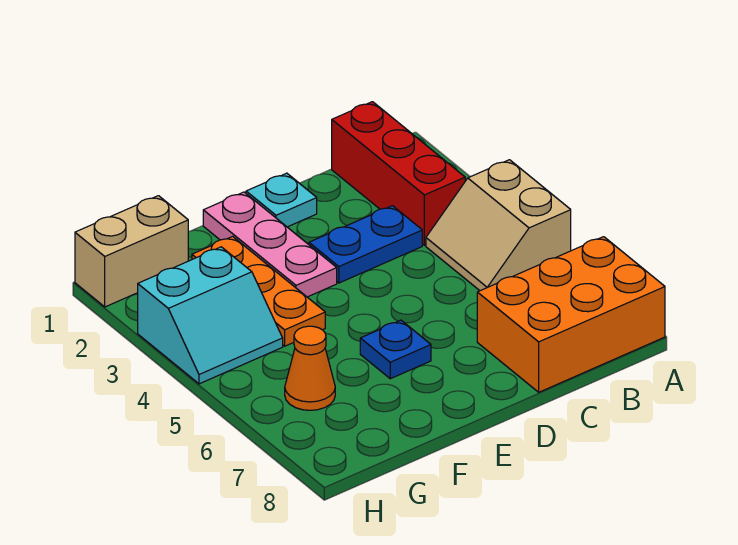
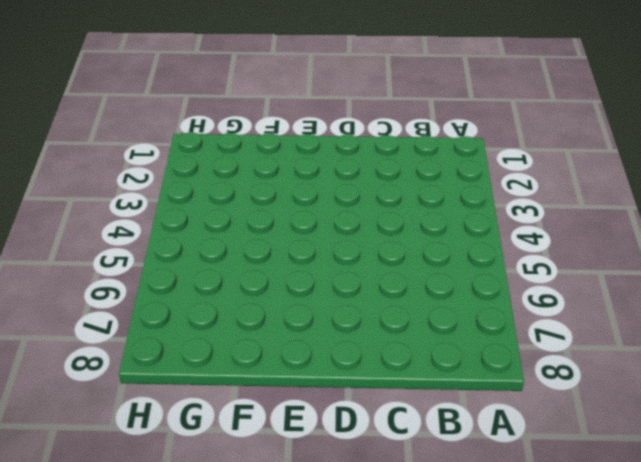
none -> tan slope A4:B5 level 1 top A
none -> orange brick A7:C8 level 1

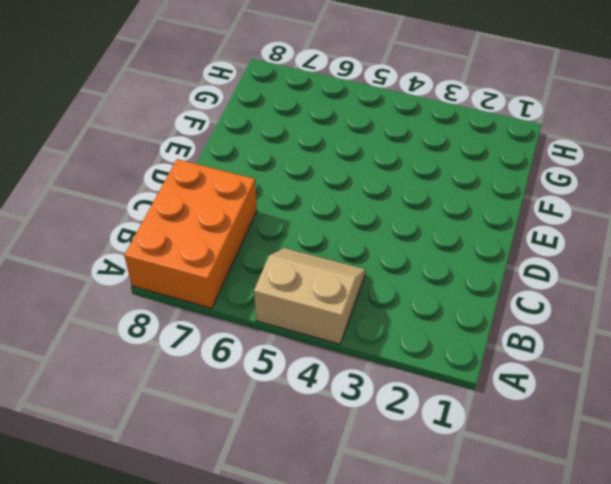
none -> red brick B1:B3 level 1
none -> blue plate C3:D3 level 1

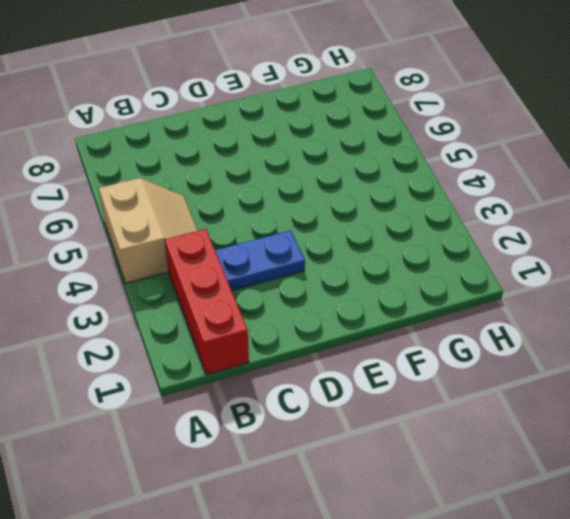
none -> orange brick A7:C8 level 1
none -> cyan plate D1 level 1

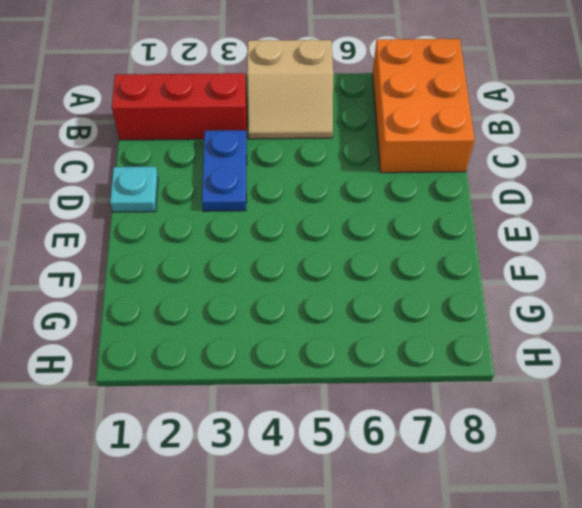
none -> pink plate E1:E3 level 1
none -> blue plate E6 level 1

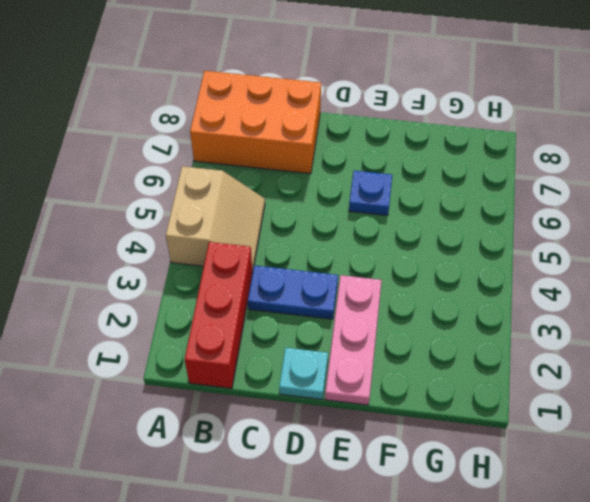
none -> orange plate F2:F4 level 1
none -> tan brick G1:H1 level 1

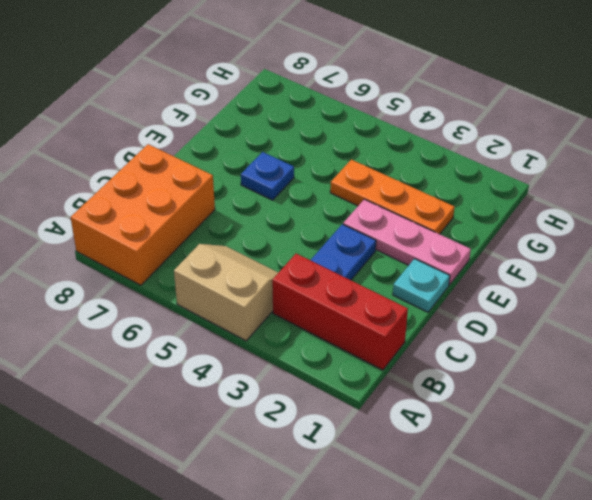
none -> tan brick G1:H1 level 1
none -> cyan slope G3:H4 level 1 top 3

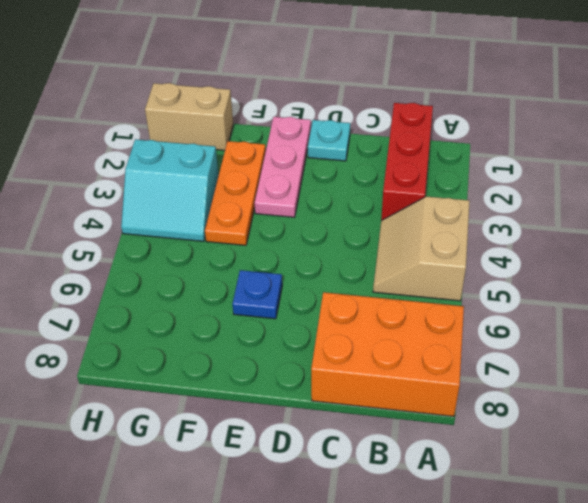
none -> blue plate C3:D3 level 1
none -> orange cone G6 level 1

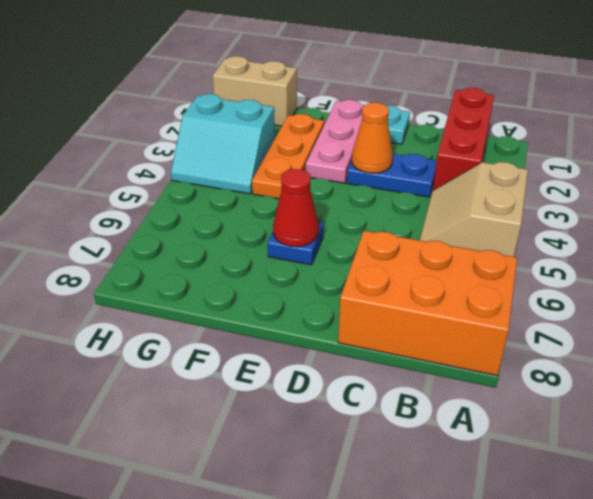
orange cone D3 level 2 -> orange cone G6 level 1
red cone E6 level 2 -> none

